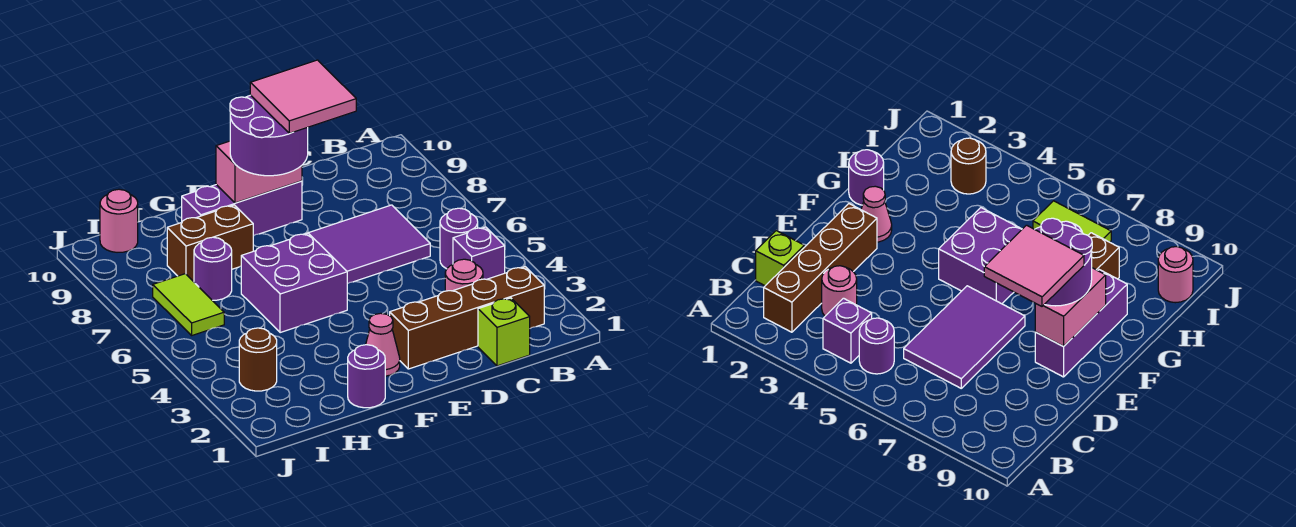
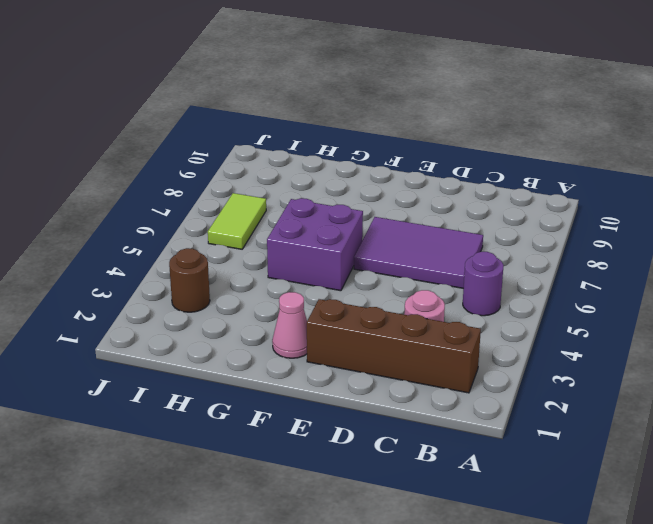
none -> purple brick B4 level 1
none -> lime brick C1 level 1
none -> purple brick E9:G9 level 1

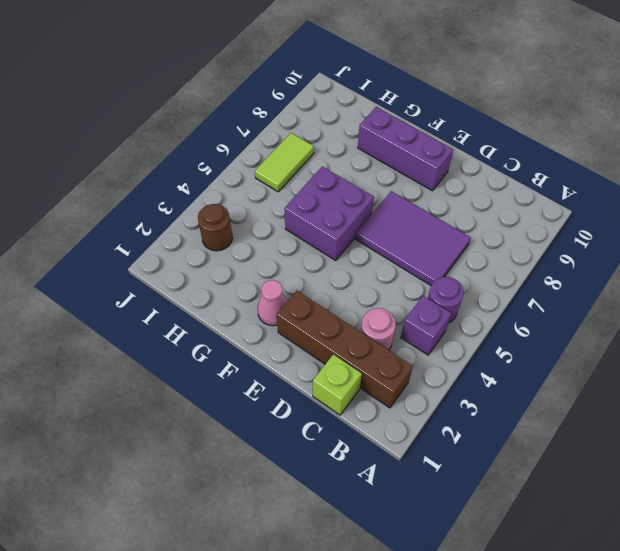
none -> purple round brick G1 level 1
none -> brown brick G8:H8 level 1
none -> purple round brick H7 level 1

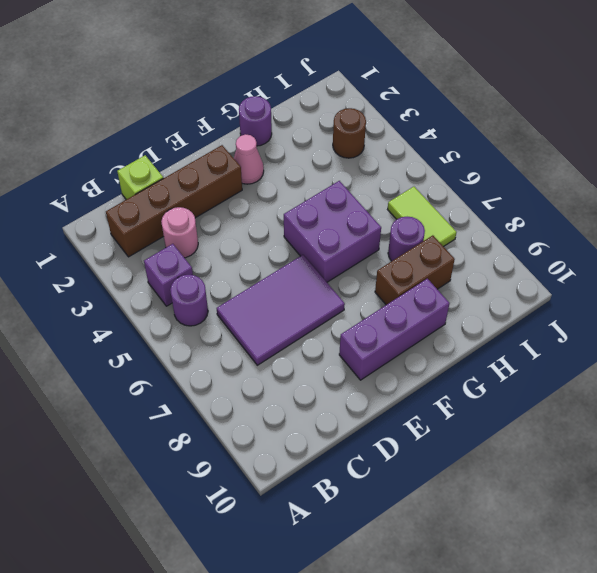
none -> pink round brick I10 level 1
none -> pink brick E9:F9 level 2
none -> purple round brick E8:F9 level 3

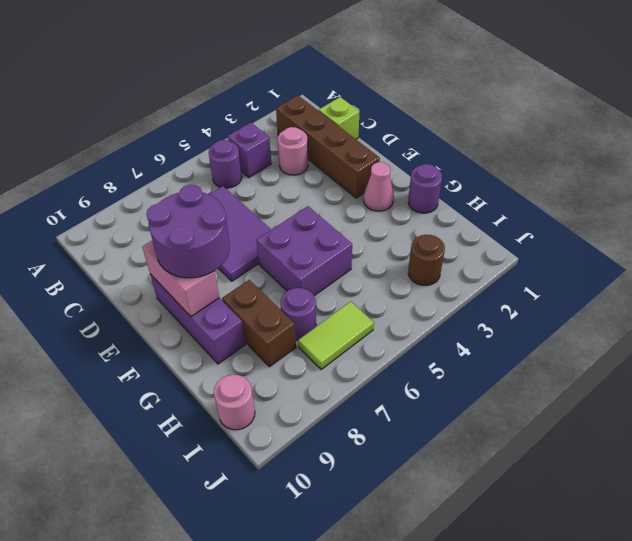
none -> pink tile D8:E9 level 4

